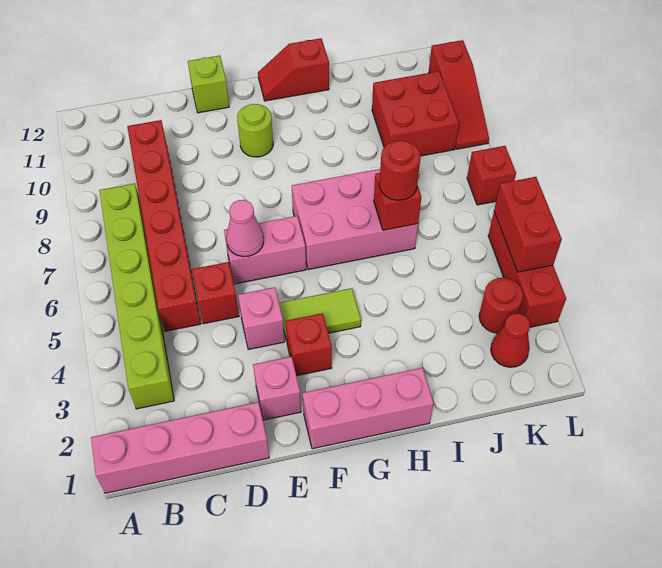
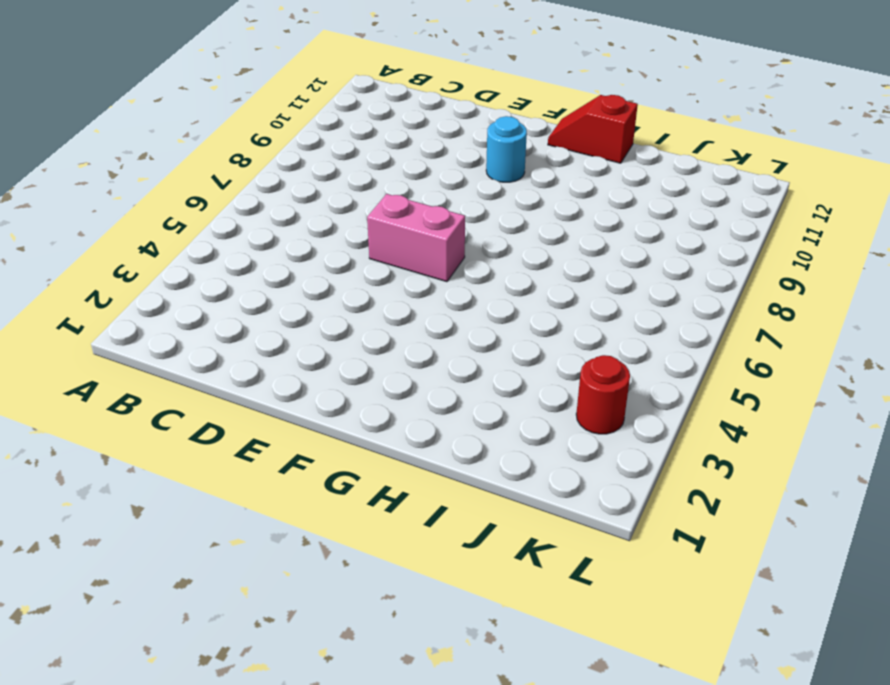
cyan round brick F10 level 1 -> lime round brick F10 level 1
none -> pink brick A1:D1 level 1
none -> lime brick B3:B8 level 1
none -> red brick C5:C10 level 1

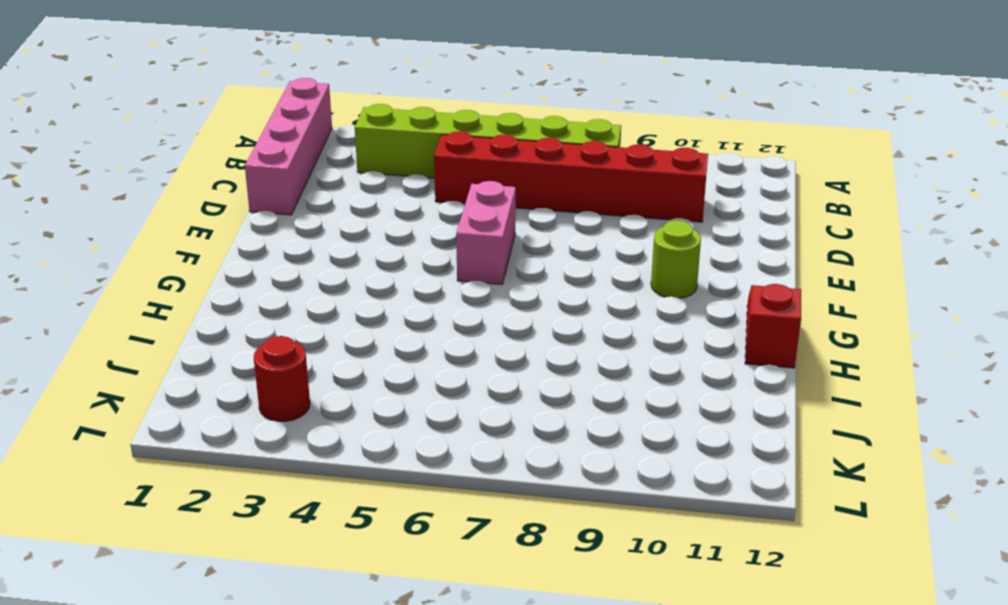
none -> red brick D5 level 1
none -> pink brick E2 level 1
none -> pink brick E4 level 1

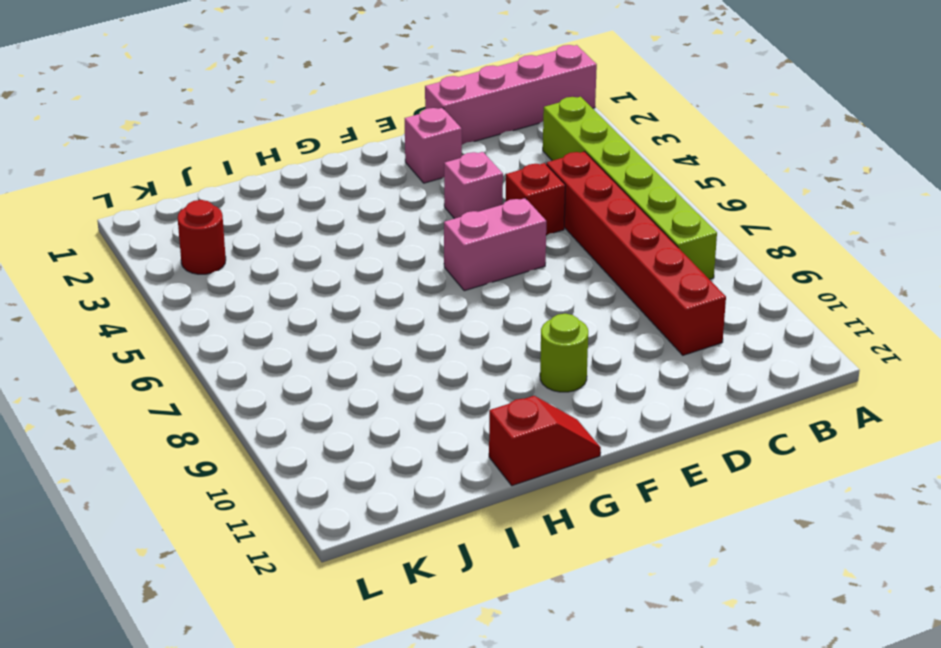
none -> lime brick E12 level 1
none -> pink brick F1:H1 level 1
none -> red brick F3 level 1

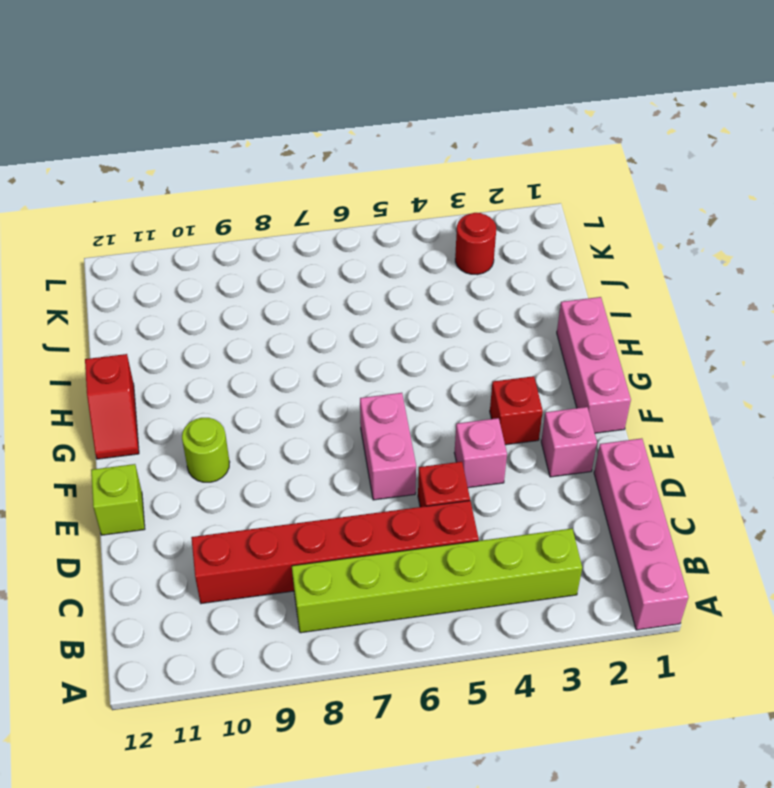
none -> lime tile F4:G4 level 1
none -> pink brick G6:I7 level 1
none -> red brick J9:K10 level 1

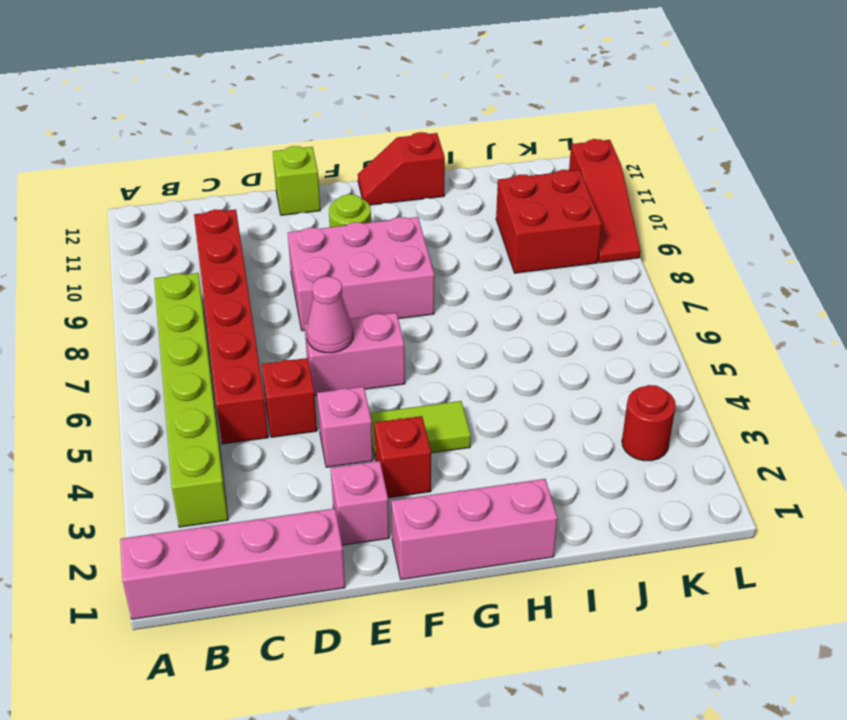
pink brick E8:G9 level 1 -> pink brick G6:I7 level 1
none -> red cone K2 level 1
none -> red brick L3:L5 level 1
none -> red brick L7 level 1

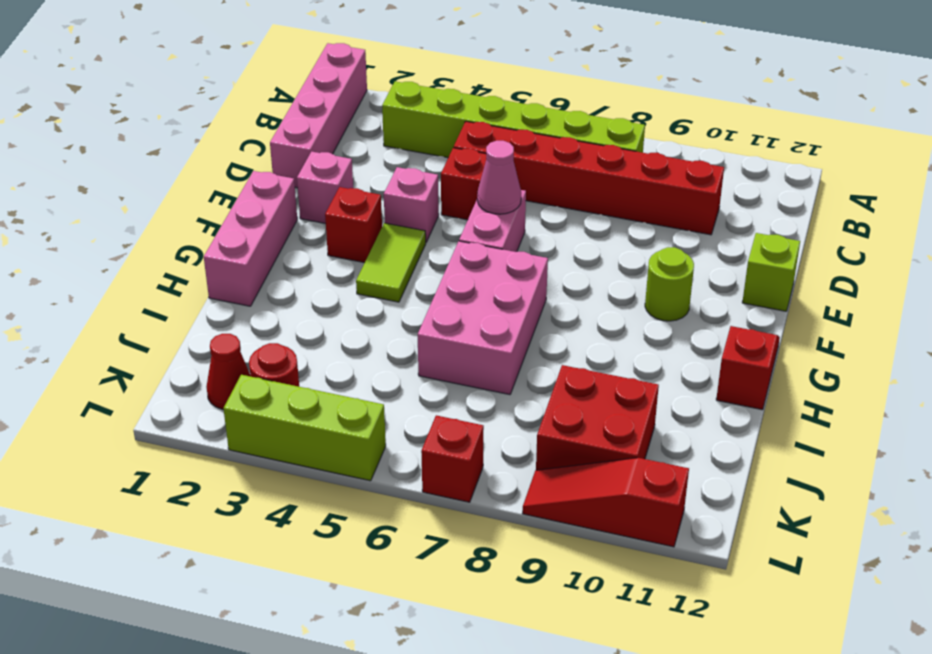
lime brick L3:L5 level 1 -> red brick L3:L5 level 1
none -> red brick I6 level 2
none -> red brick L4:L5 level 2
none -> red round brick I6 level 3

